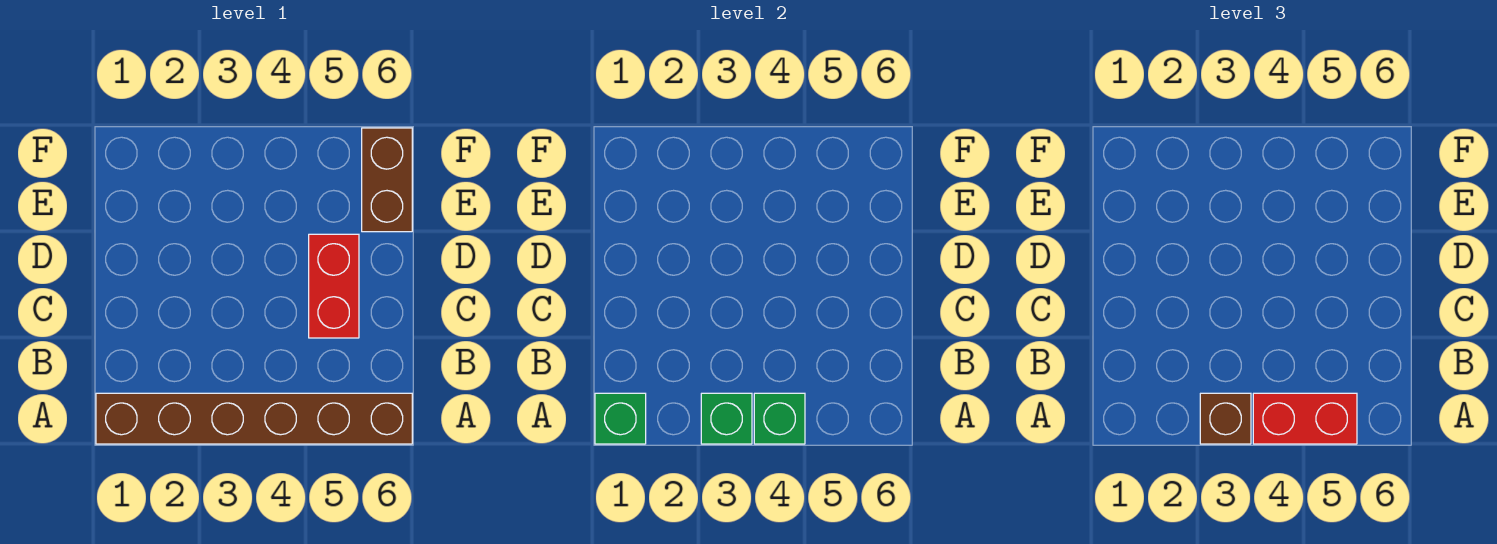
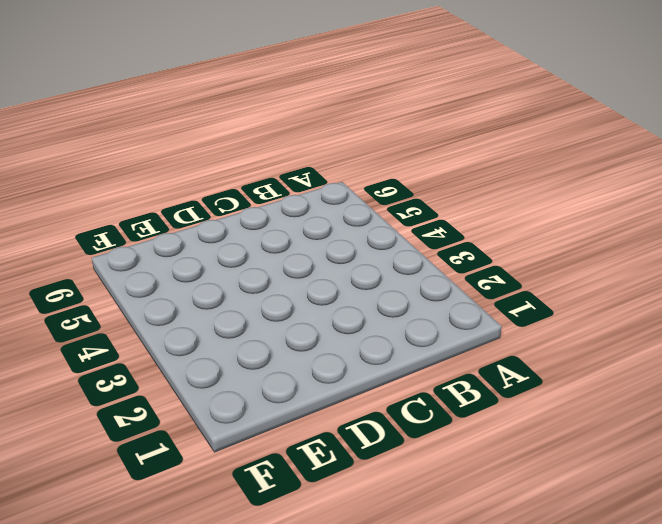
none -> brown brick A1:A6 level 1
none -> red brick C5:D5 level 1

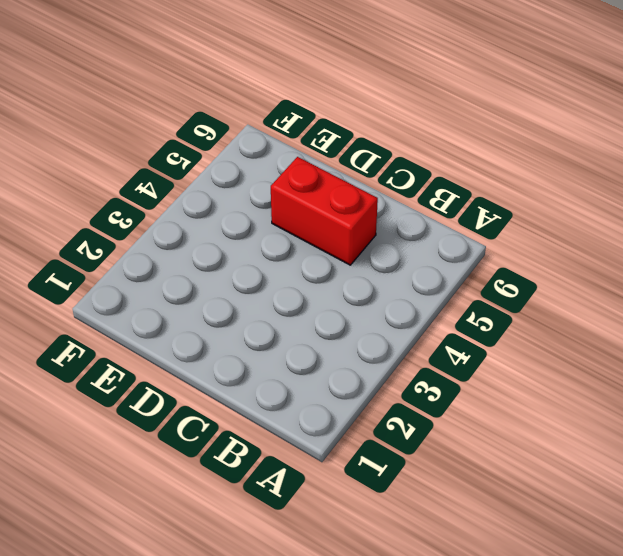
none -> brown brick A1:A6 level 1
none -> brown brick E6:F6 level 1

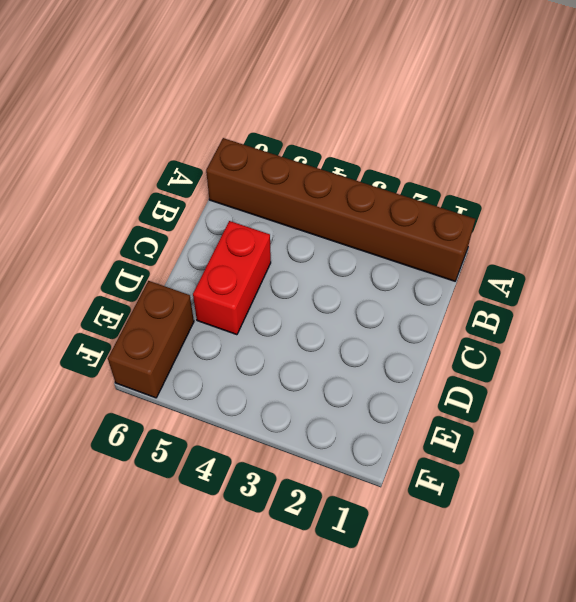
none -> green brick A1 level 2
none -> green brick A3 level 2

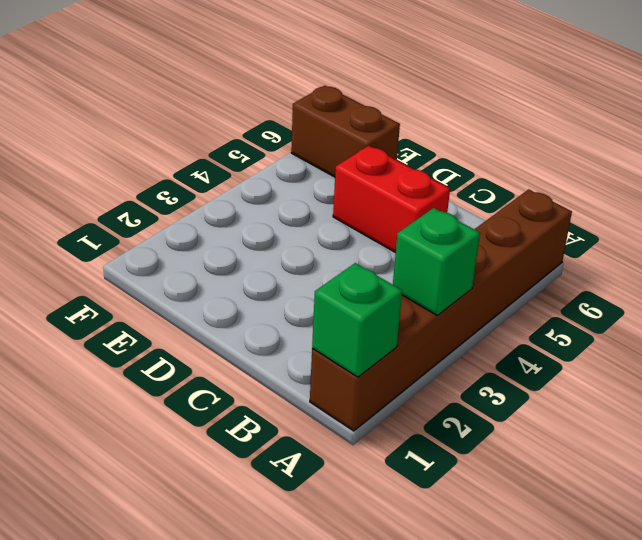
none -> green brick A4 level 2
none -> brown brick A3 level 3

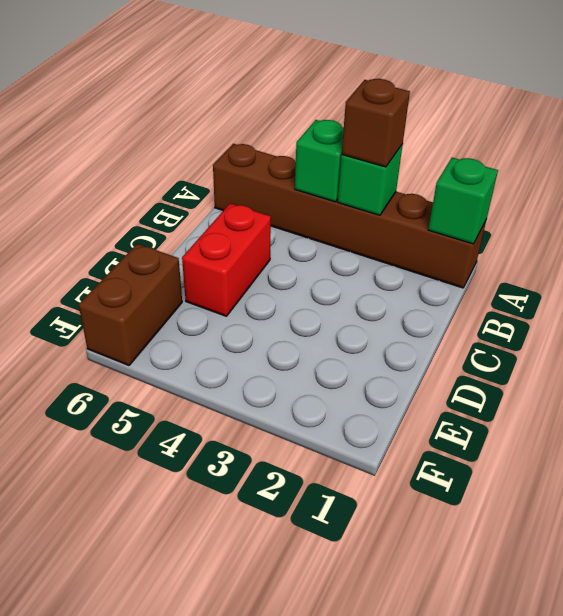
none -> red brick A4:A5 level 3

